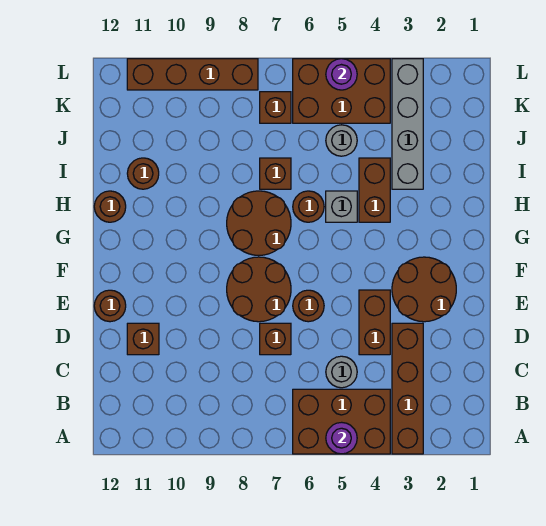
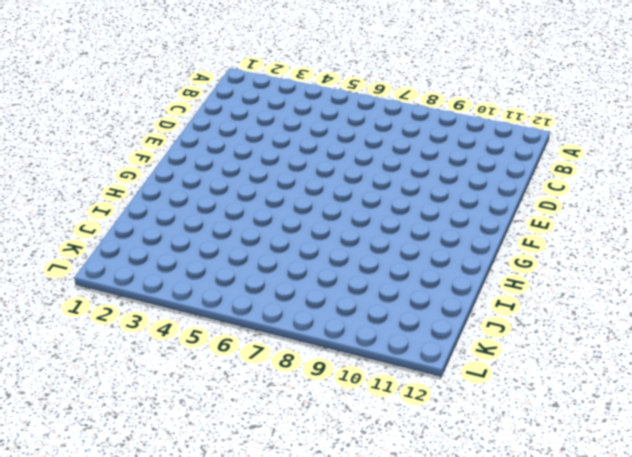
none -> brown brick A3:D3 level 1
none -> brown brick A4:B6 level 1
none -> grey round brick C5 level 1

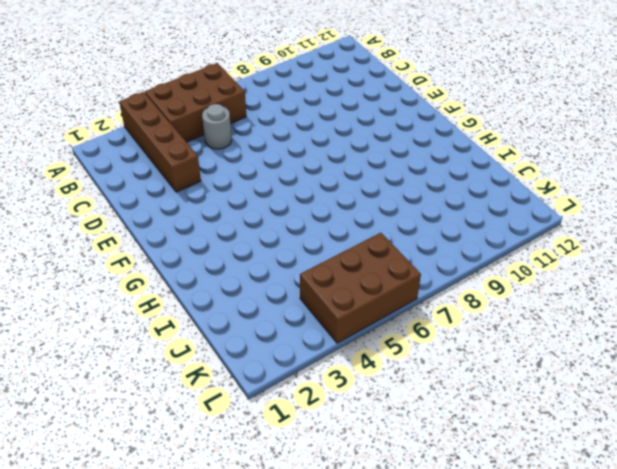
none -> brown brick D4:E4 level 1
none -> brown brick D7 level 1
none -> brown brick D11 level 1

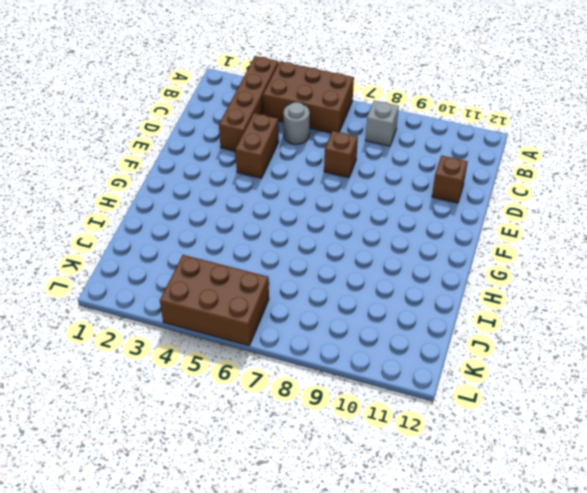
grey brick B8 level 1 -> grey brick H5 level 1
none -> brown round brick E2:F3 level 1
none -> brown round brick E6 level 1
none -> brown round brick E7:F8 level 1

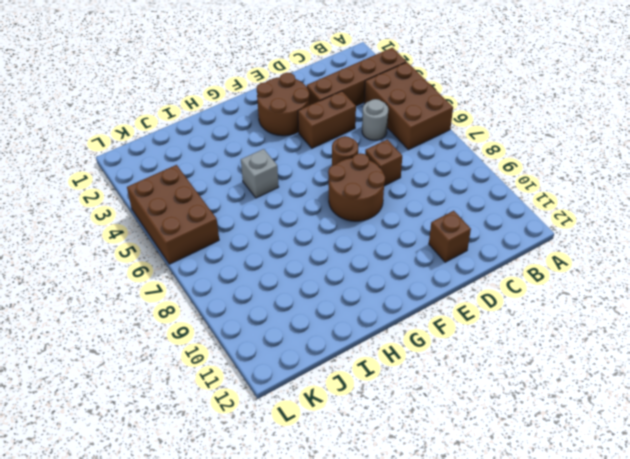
none -> brown round brick E12 level 1
none -> brown round brick G7:H8 level 1
none -> brown brick H4:I4 level 1

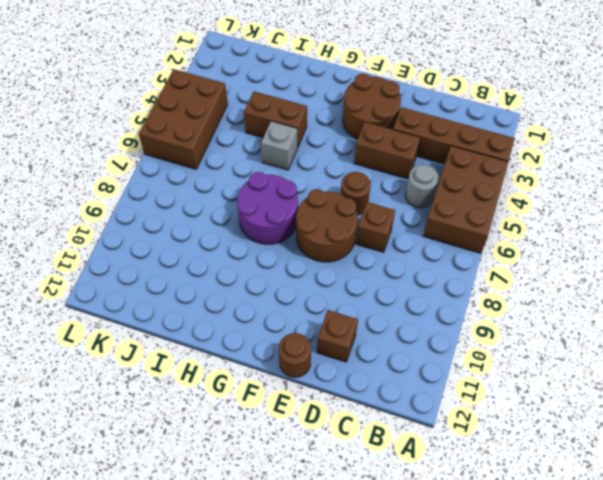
purple round brick G7:H8 level 1 -> brown round brick G7:H8 level 1
none -> brown round brick H6 level 1
none -> brown round brick H12 level 1
none -> grey brick I3:L3 level 1

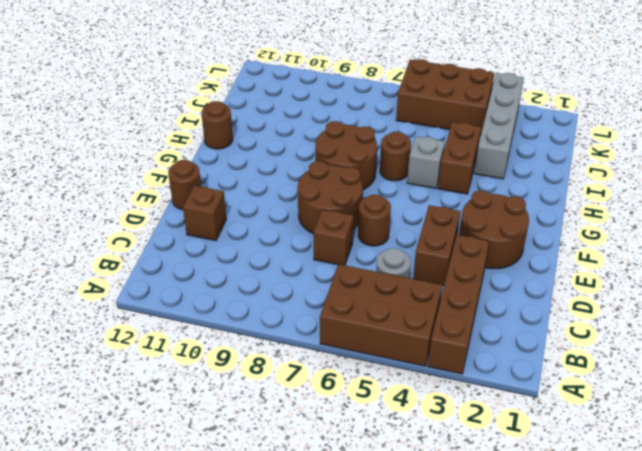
none -> brown brick I7 level 1
none -> brown round brick I11 level 1
none -> grey round brick J5 level 1

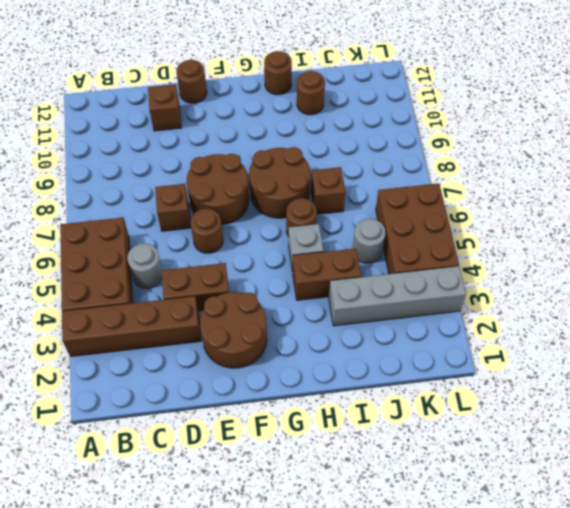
none -> brown brick K7 level 1
none -> brown brick L8:L11 level 1
none -> purple round brick A5 level 2

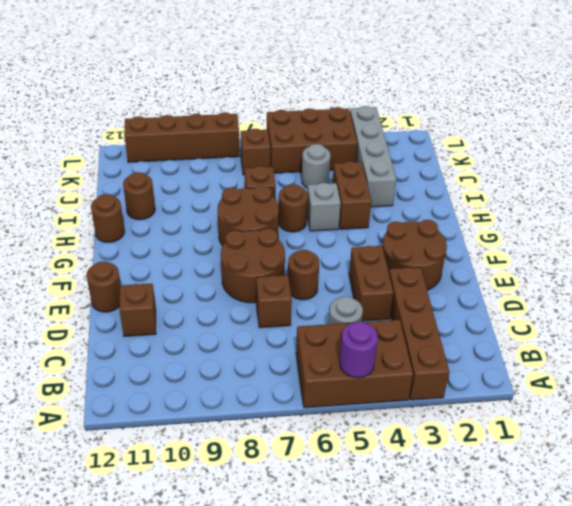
none -> purple round brick L5 level 2

